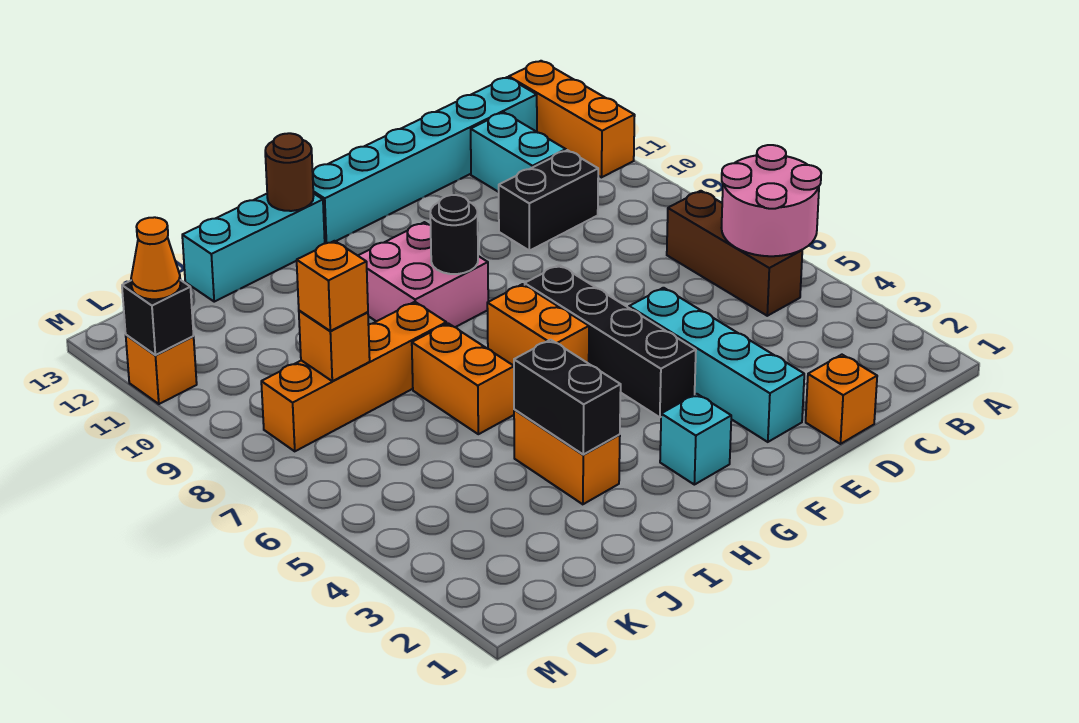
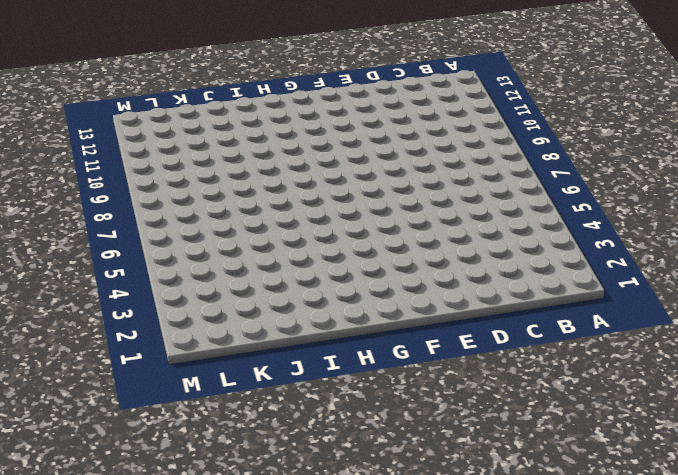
none -> orange brick A11:A13 level 1
none -> brown brick B5:B7 level 1
none -> cyan brick B13:G13 level 1

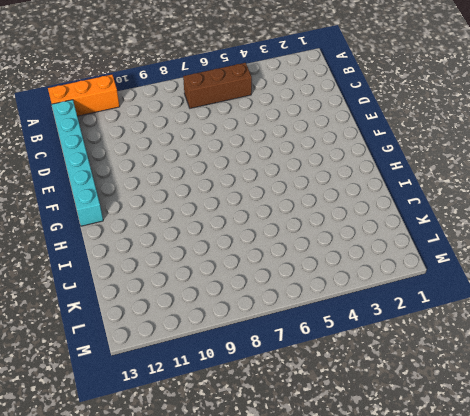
none -> black brick C10:D10 level 1
none -> cyan brick C11:C12 level 1
none -> orange brick D1 level 1

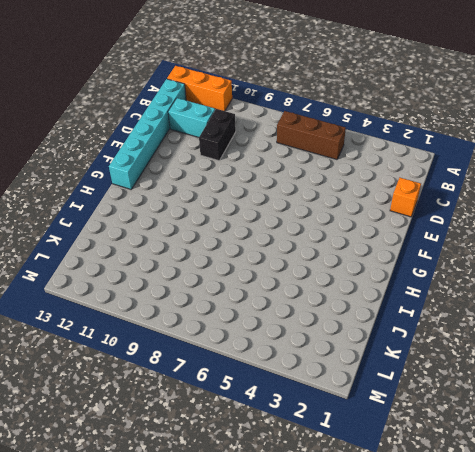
none -> cyan brick E2:E5 level 1
none -> black brick F4:F7 level 1
none -> cyan brick G2 level 1

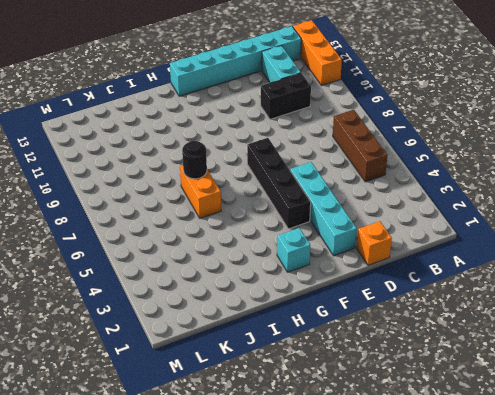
black round brick I7 level 2 -> black round brick G9 level 2
none -> orange brick G6:G7 level 1
none -> pink brick G9:H10 level 1
none -> cyan brick H13:J13 level 1

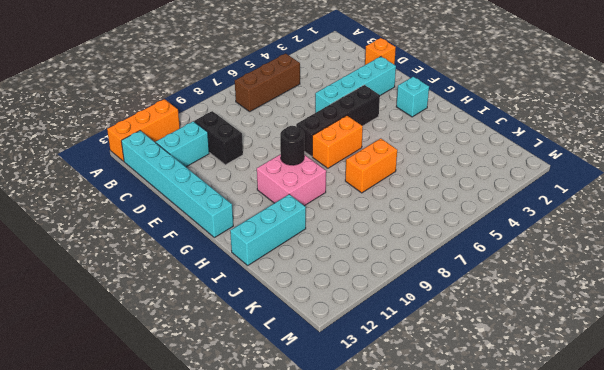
cyan brick I11:I13 level 1 -> cyan brick H13:J13 level 1
none -> orange brick I3:I4 level 1
none -> orange brick I8:L8 level 1
none -> orange brick M11 level 1

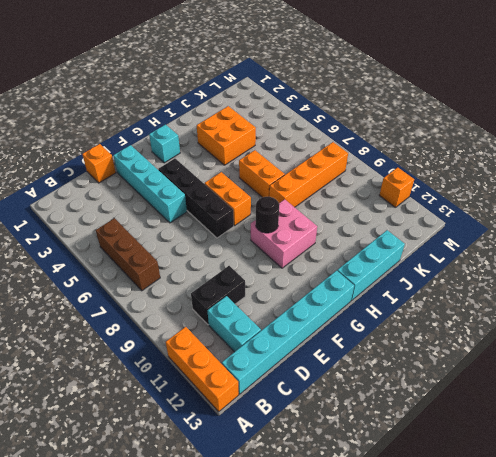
orange brick I3:J4 level 1 -> orange brick I3:I4 level 1
none -> pink round brick A5:B6 level 2
none -> brown round brick H13 level 2
none -> black brick I3:I4 level 2

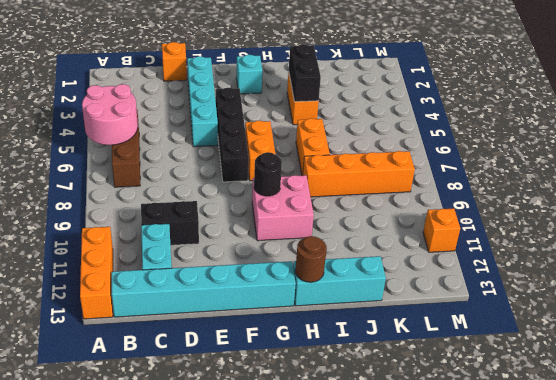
none -> orange brick K8 level 2
none -> black brick M11 level 2
none -> orange brick K8 level 3

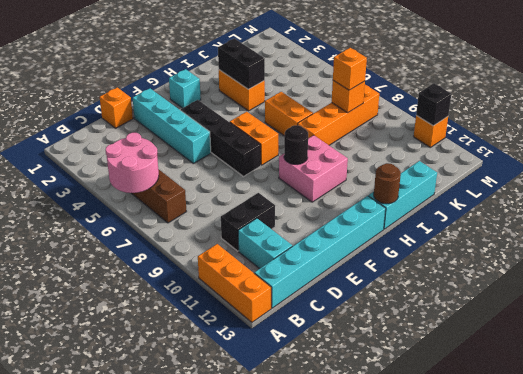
none -> orange cone M11 level 3

